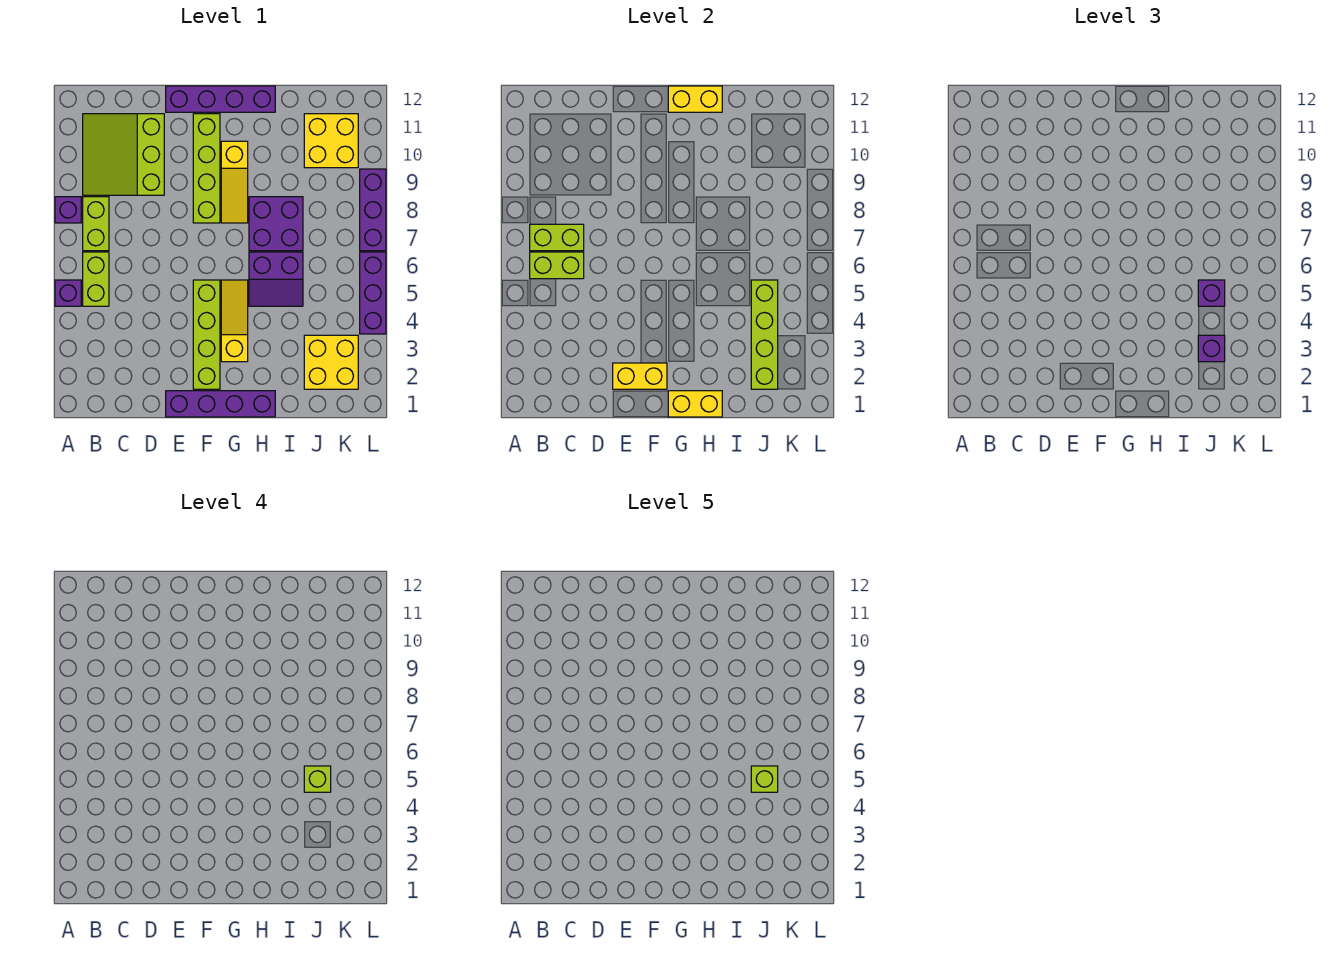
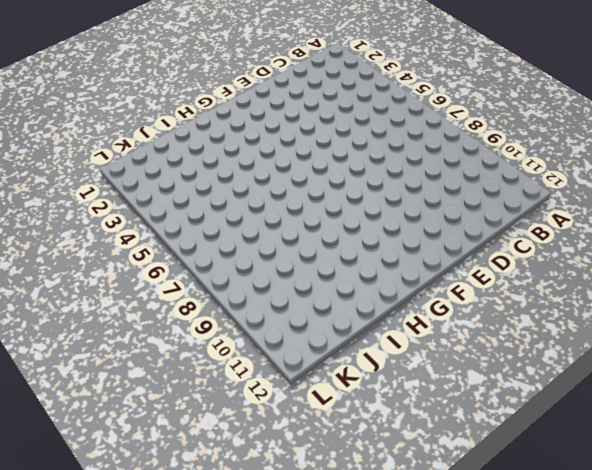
none -> purple brick A5 level 1
none -> purple brick A8 level 1
none -> lime brick B5:B6 level 1

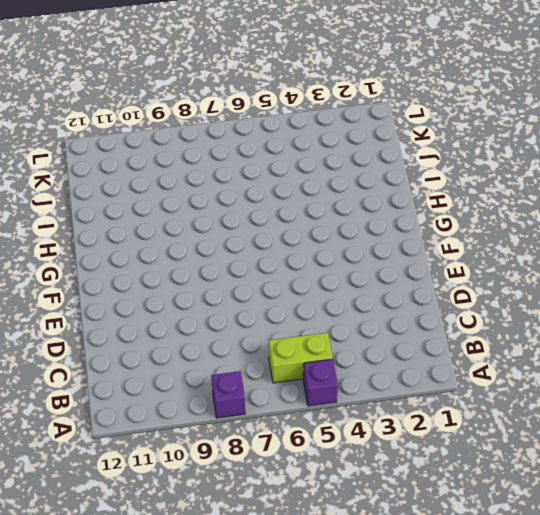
none -> lime brick B7:B8 level 1
none -> lime slope B9:D11 level 1 top D
none -> purple brick E1:H1 level 1

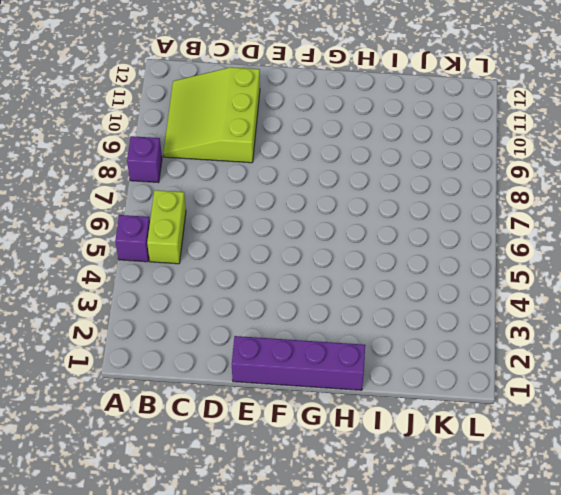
none -> lime brick B7:B8 level 1
none -> purple brick E12:H12 level 1
none -> lime brick F2:F5 level 1

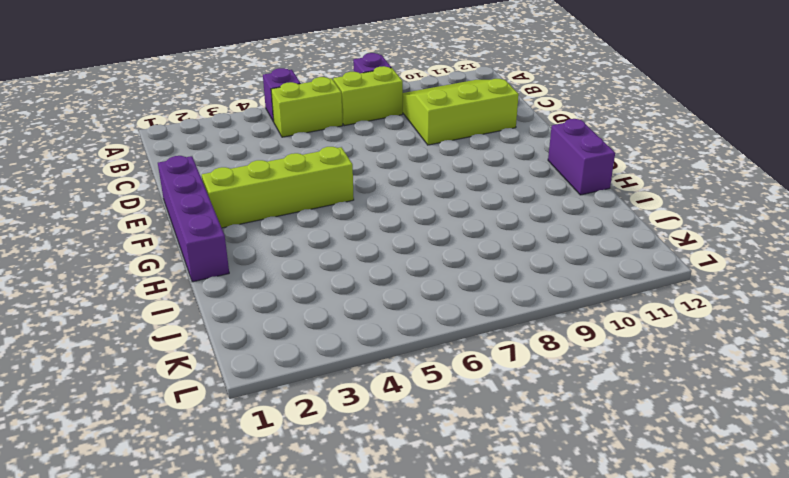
purple brick G12:H12 level 1 -> purple brick E12:H12 level 1
none -> lime brick F8:F11 level 1
none -> yellow slope G3:G5 level 1 top 3
none -> yellow slope G8:G10 level 1 top 10

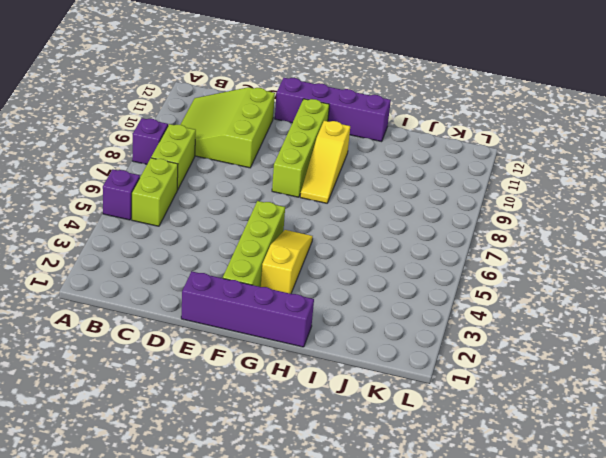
none -> purple slope H5:I6 level 1 top 6
none -> purple brick H7:I8 level 1
none -> yellow brick J2:K3 level 1

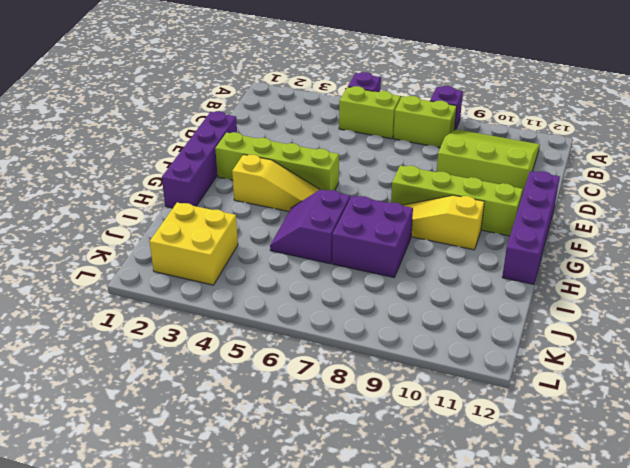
none -> yellow brick J10:K11 level 1
none -> purple brick L4:L6 level 1
none -> purple brick L7:L9 level 1

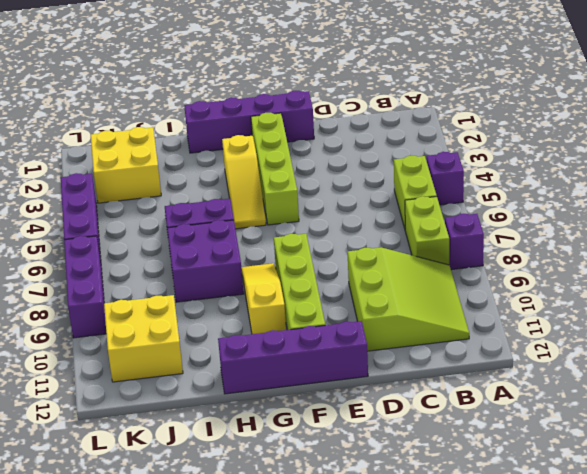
none -> lime brick B6:C6 level 2
none -> lime brick B7:C7 level 2
none -> yellow brick E2:F2 level 2

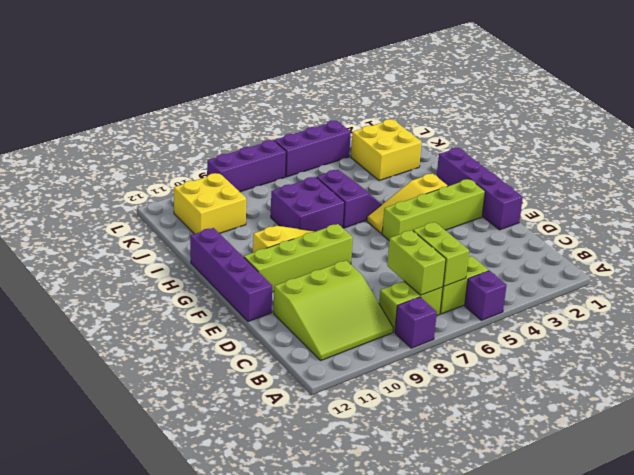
none -> yellow brick E2:F2 level 2
none -> yellow brick G1:H1 level 2
none -> yellow brick G12:H12 level 2

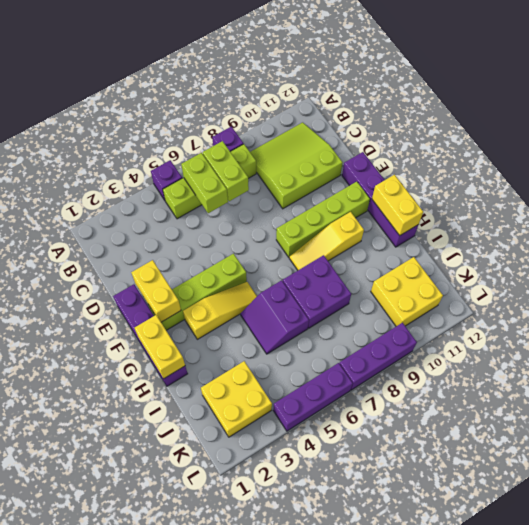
none -> lime brick J2:J5 level 2
none -> purple brick J3 level 3
none -> purple brick J5 level 3

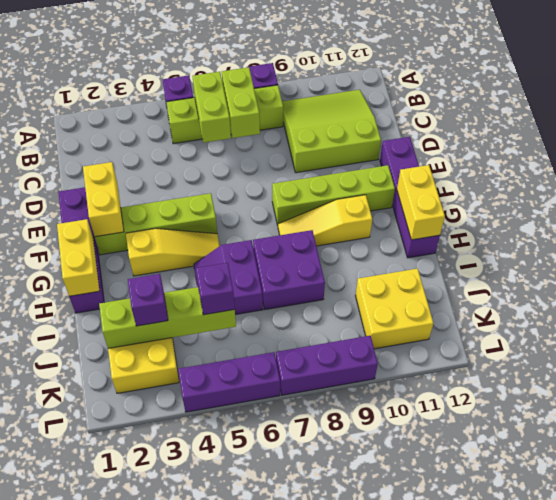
none -> lime brick J5 level 4
none -> lime brick J5 level 5

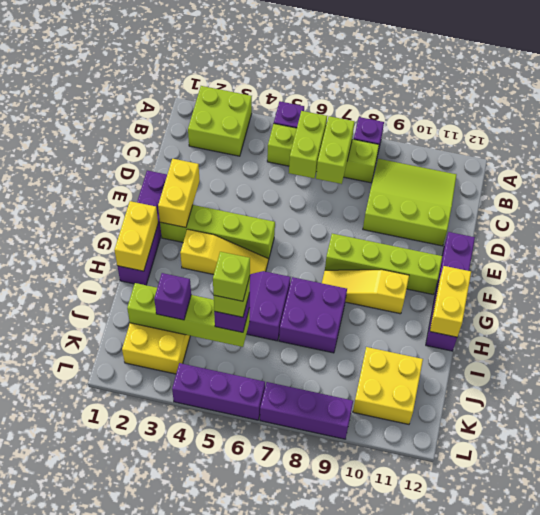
lime brick A2:B3 level 1 -> none

